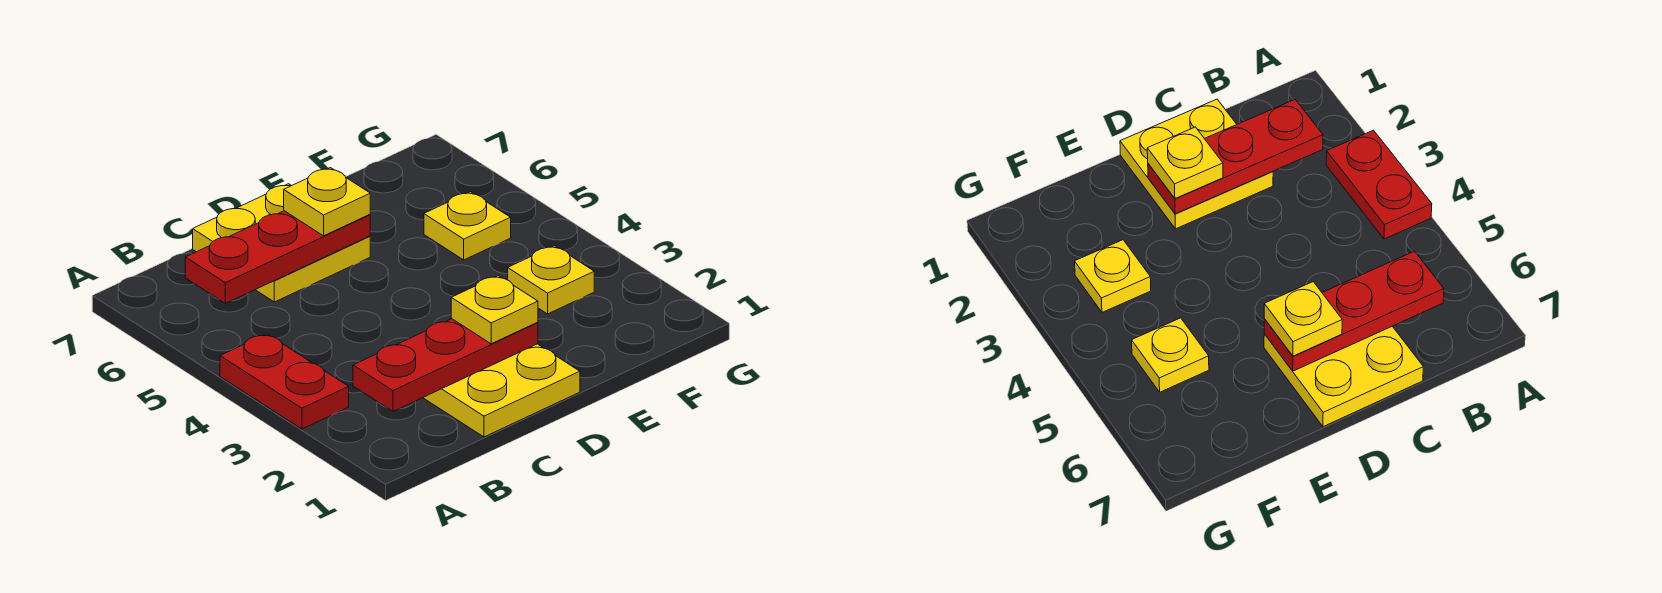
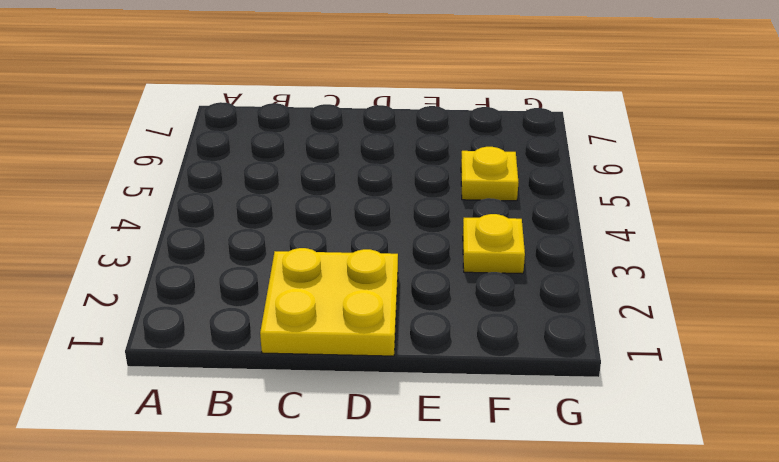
none -> red plate A3:A4 level 1
none -> yellow plate C6:D7 level 1

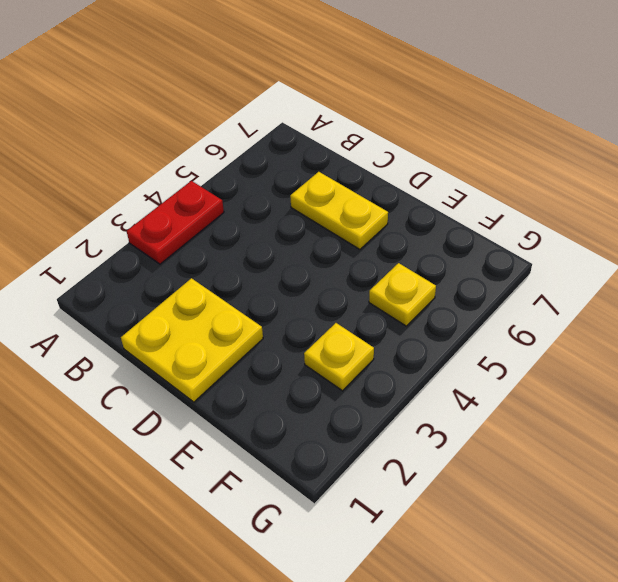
yellow plate C6:D6 level 1 -> yellow plate C6:D7 level 1
none -> red plate B2:D2 level 2
none -> red plate B6:D6 level 2

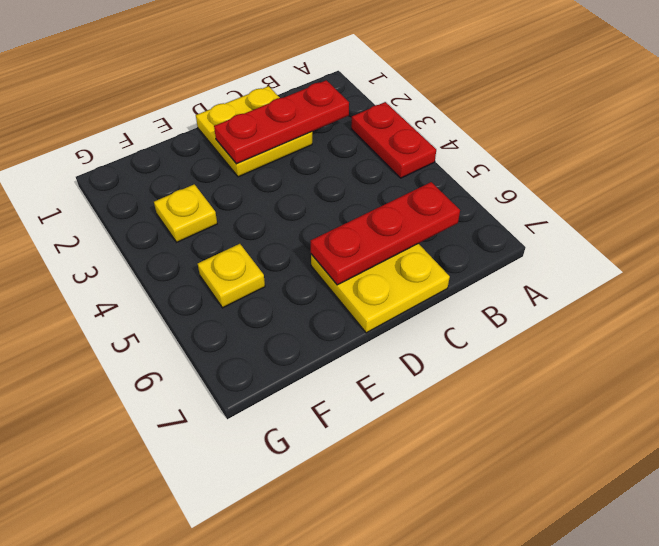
none -> yellow plate D2 level 3
none -> yellow plate D6 level 3

